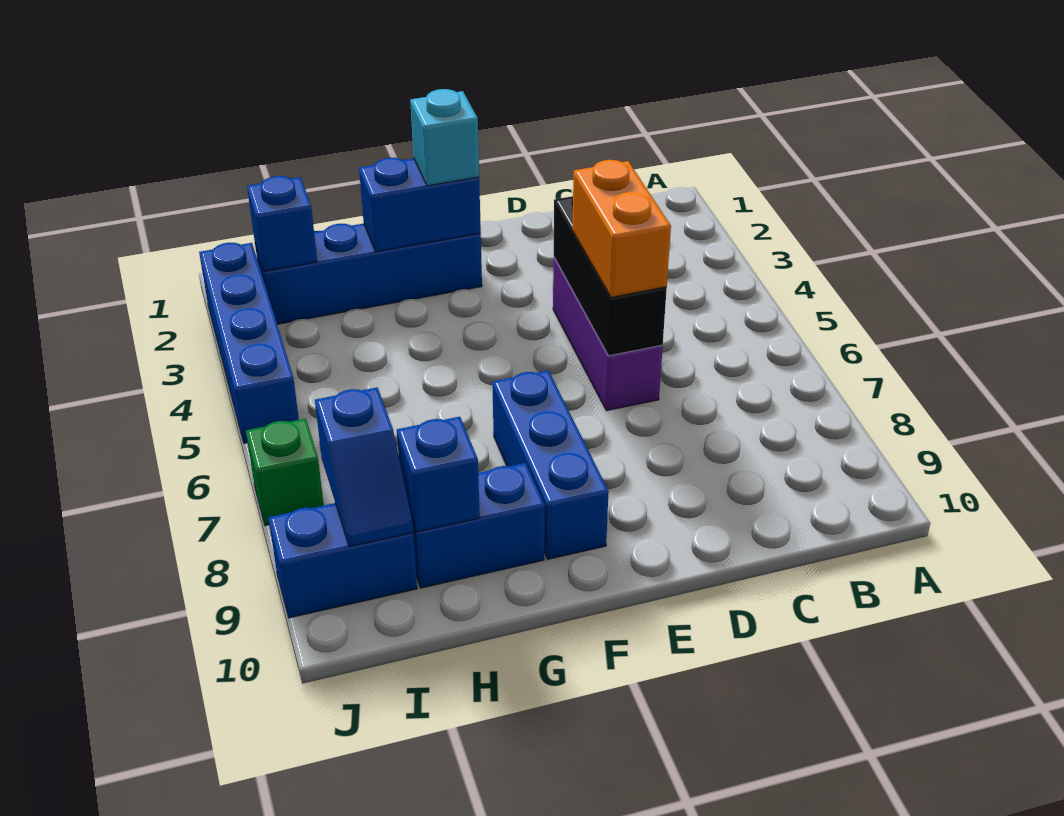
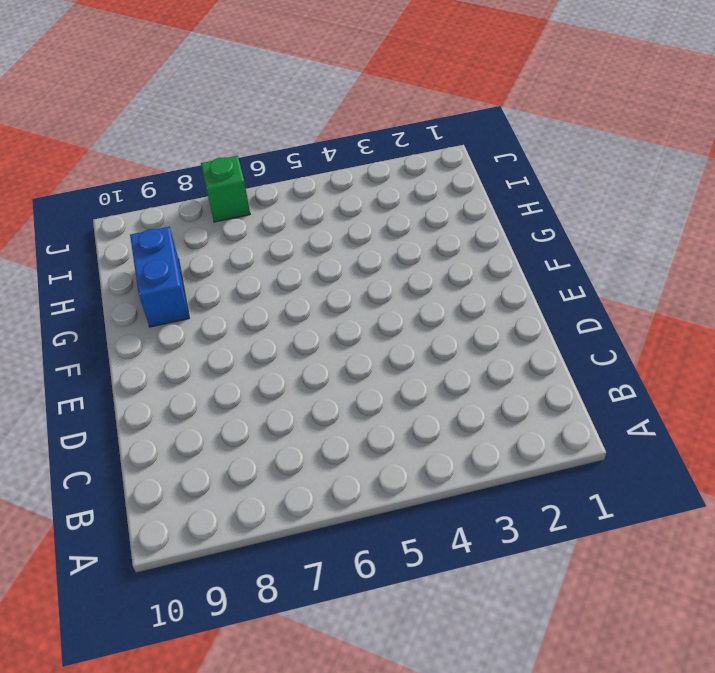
none -> purple brick D4:D6 level 1
none -> blue brick F2:I2 level 1
none -> blue brick F7:F9 level 1

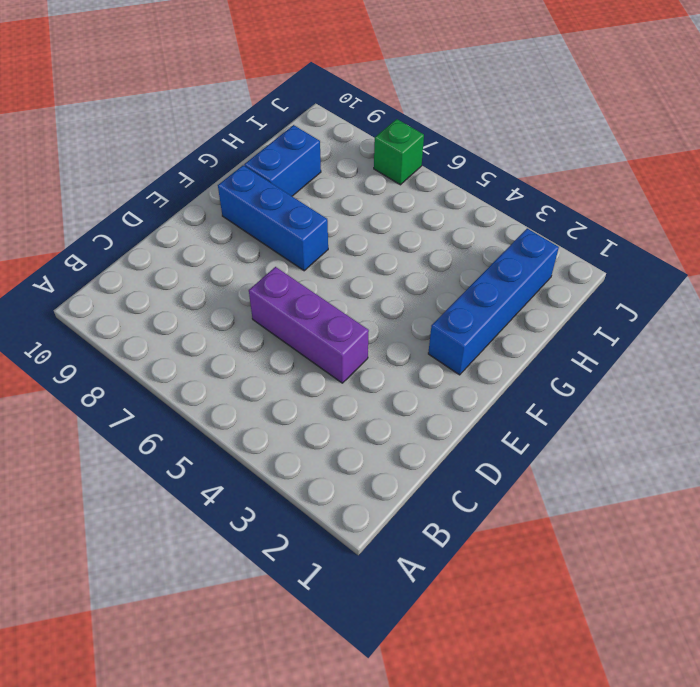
none -> blue brick I9:J9 level 1
none -> blue brick J2:J5 level 1
none -> black brick D4:D6 level 2

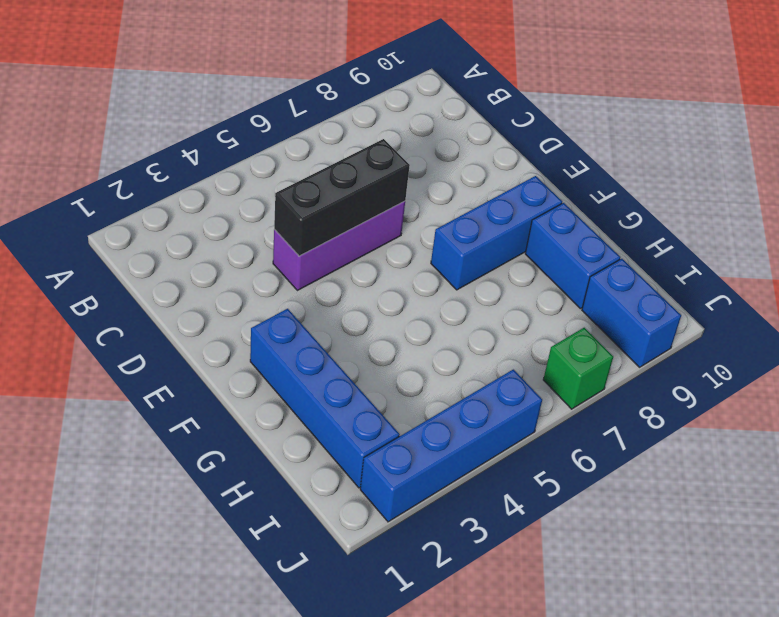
none -> blue brick F2:G2 level 2
none -> blue brick H9 level 2
none -> blue brick I2 level 2

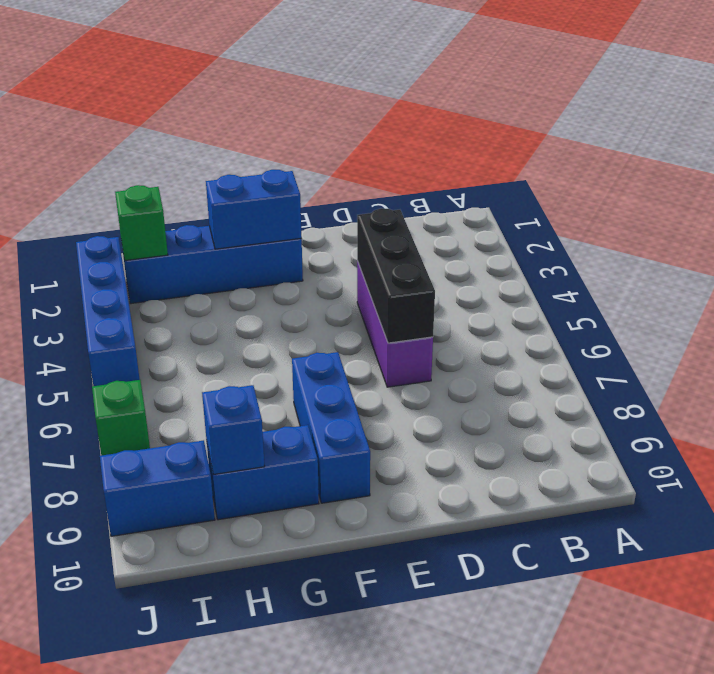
green brick I2 level 2 -> blue brick I2 level 2
none -> blue slope I8:I9 level 2 top 8
none -> orange brick D5:D6 level 3
none -> cyan brick F2 level 3

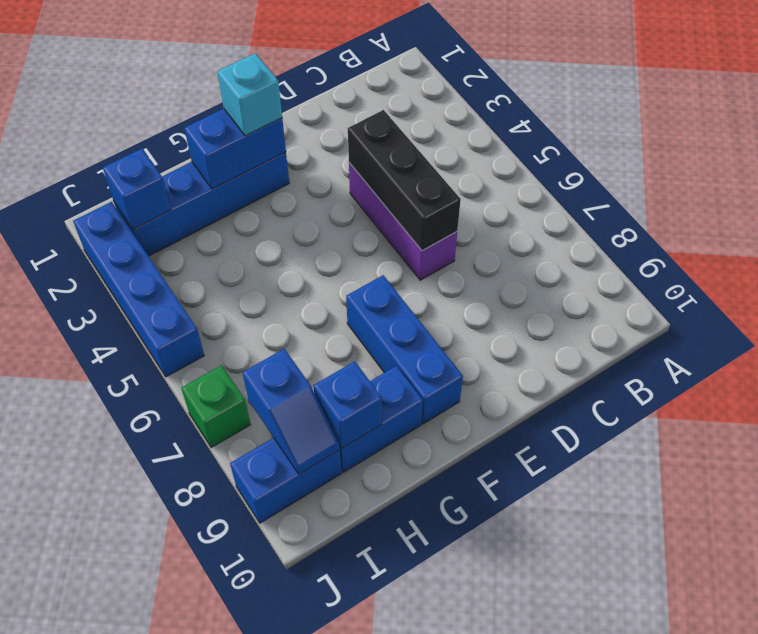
none -> orange brick D5:D6 level 3

